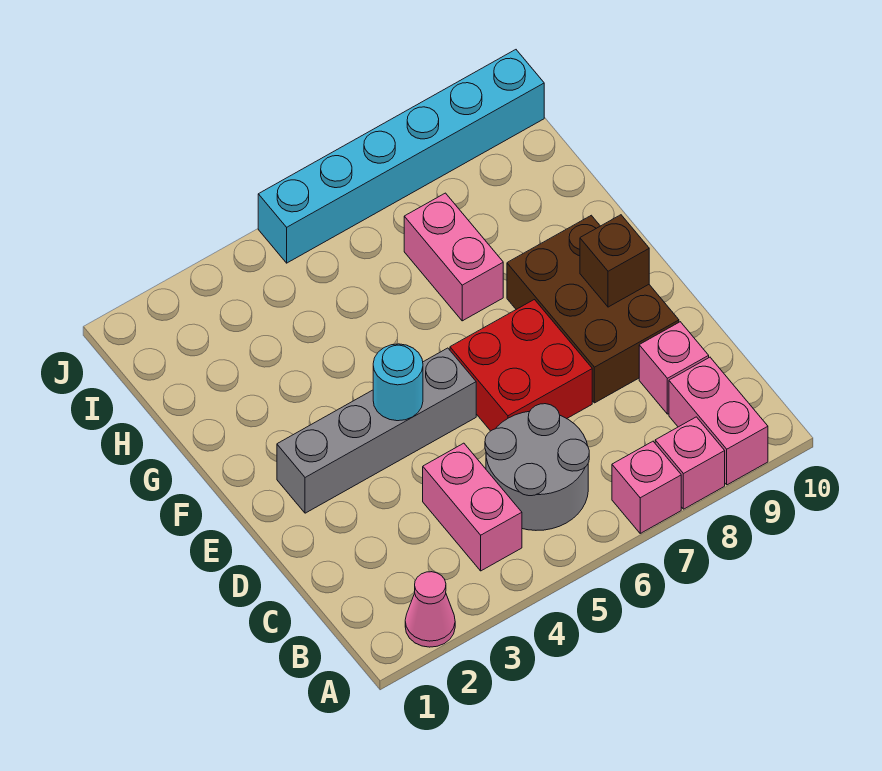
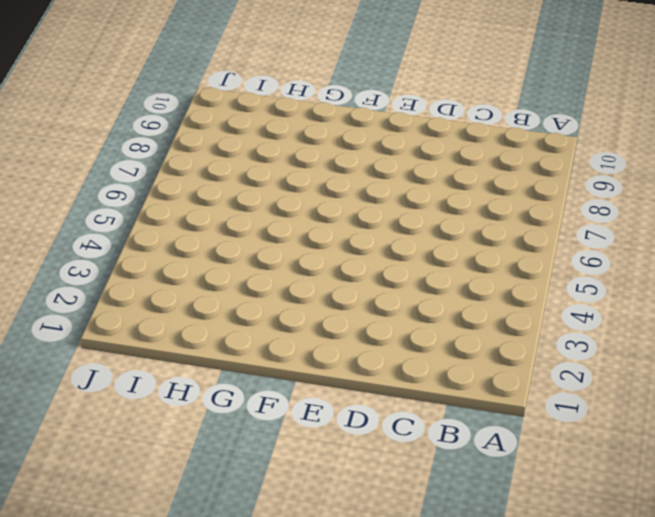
none -> pink cone A2 level 1
none -> pink brick A7 level 1
none -> pink brick A8 level 1

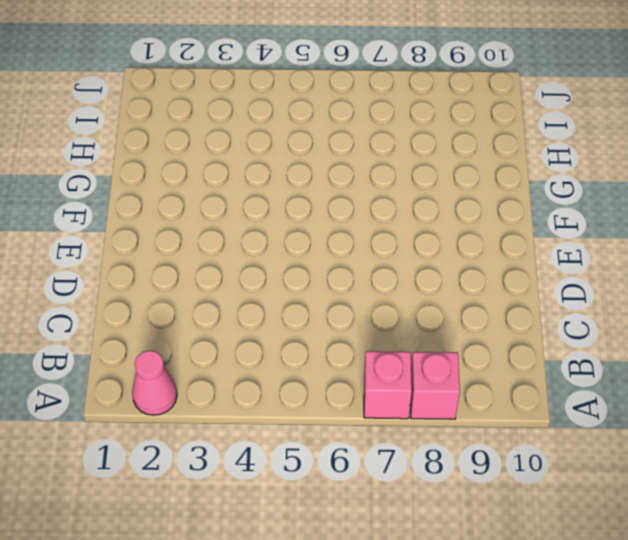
none -> pink brick A9:B9 level 1
none -> pink brick B4:C4 level 1
none -> grey round brick B5:C6 level 1

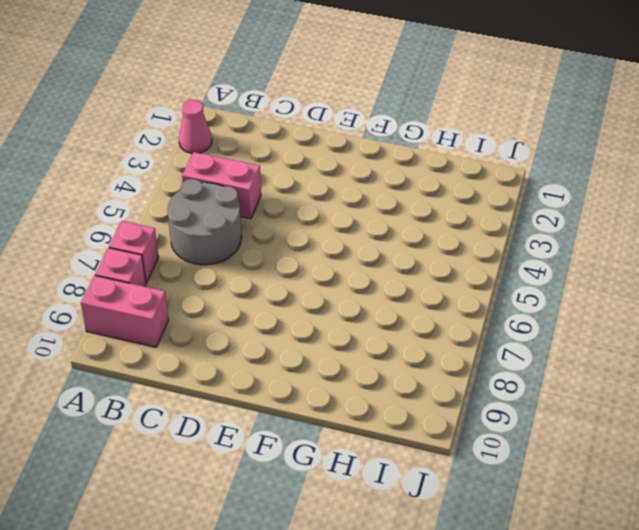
none -> pink brick C9 level 1
none -> red brick D6:E7 level 1
none -> brown brick D8:F9 level 1

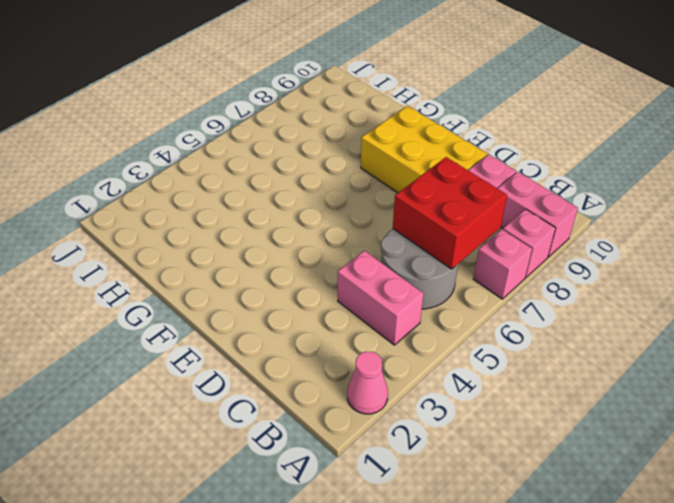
red brick B6:C7 level 2 -> red brick D6:E7 level 1
yellow brick D8:F9 level 1 -> brown brick D8:F9 level 1
none -> grey brick E2:E5 level 1
none -> pink brick G7:H7 level 1
none -> cyan brick J5:J10 level 1

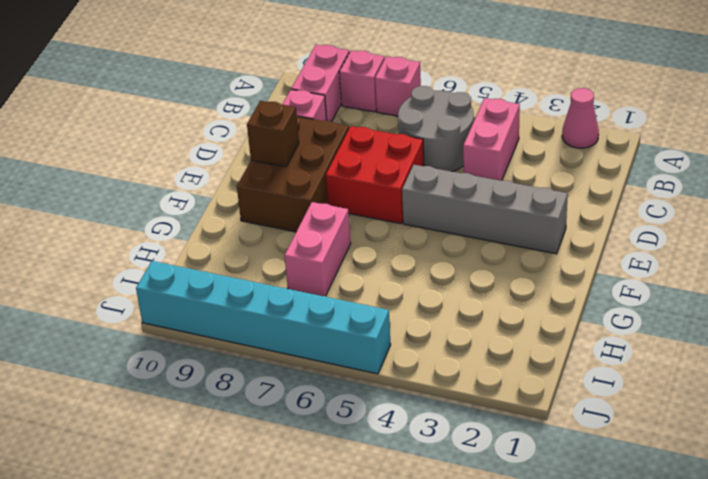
none -> cyan round brick E4 level 2

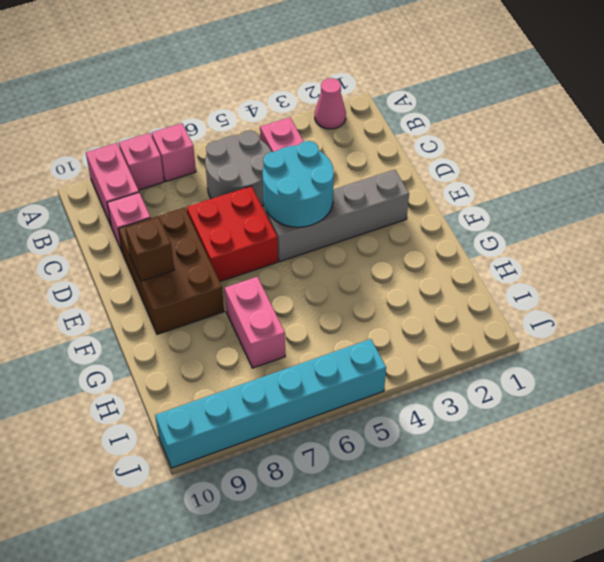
cyan round brick D4:E5 level 2 -> cyan round brick E4 level 2

